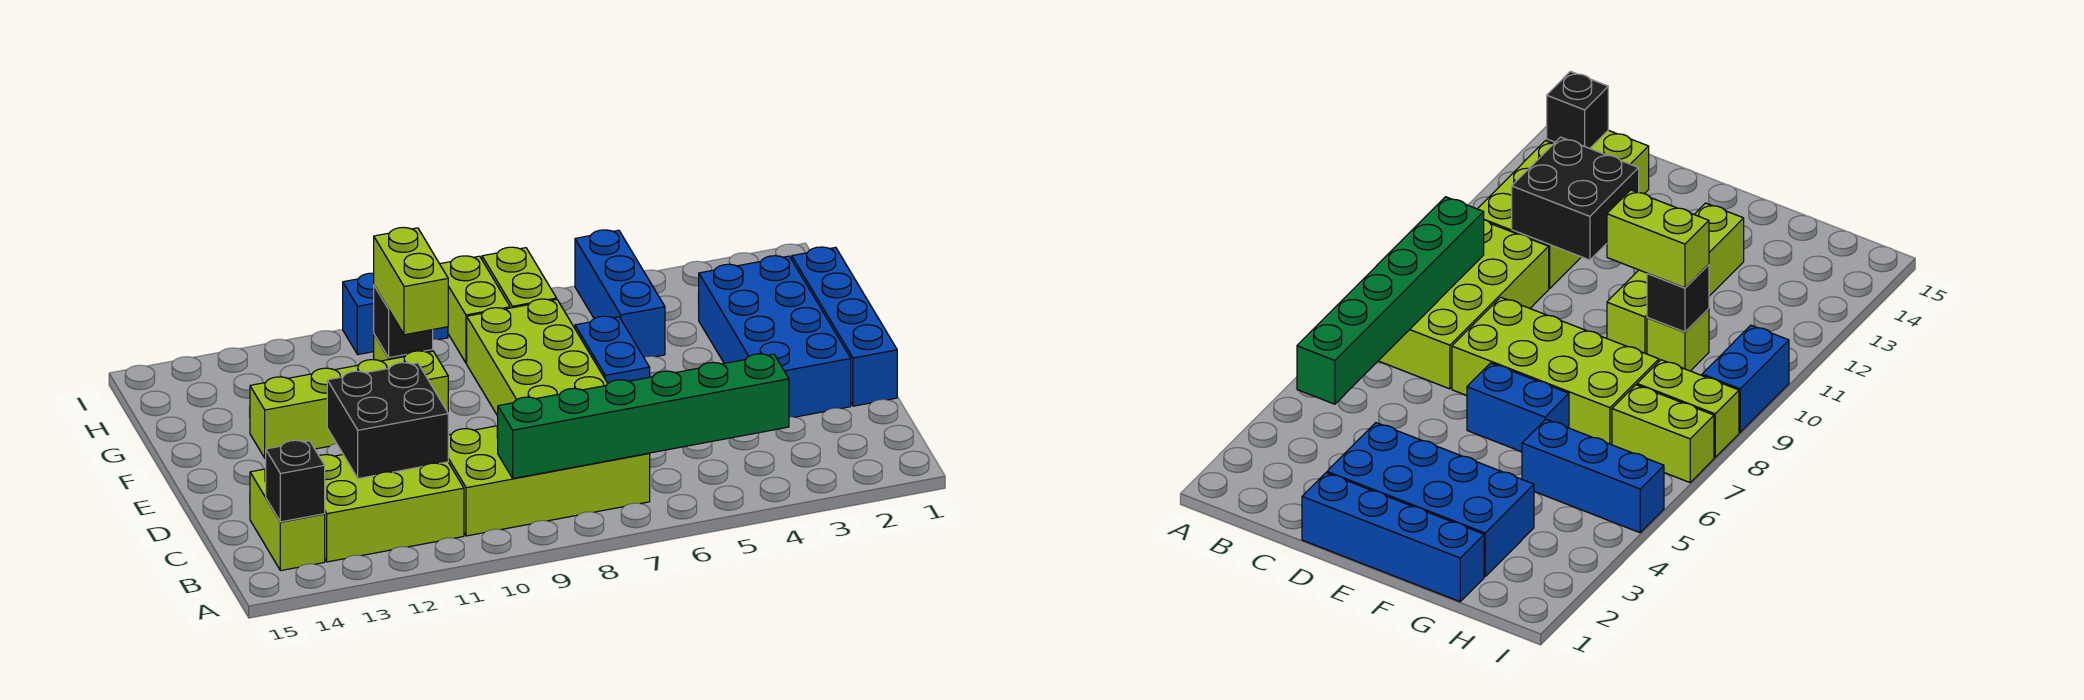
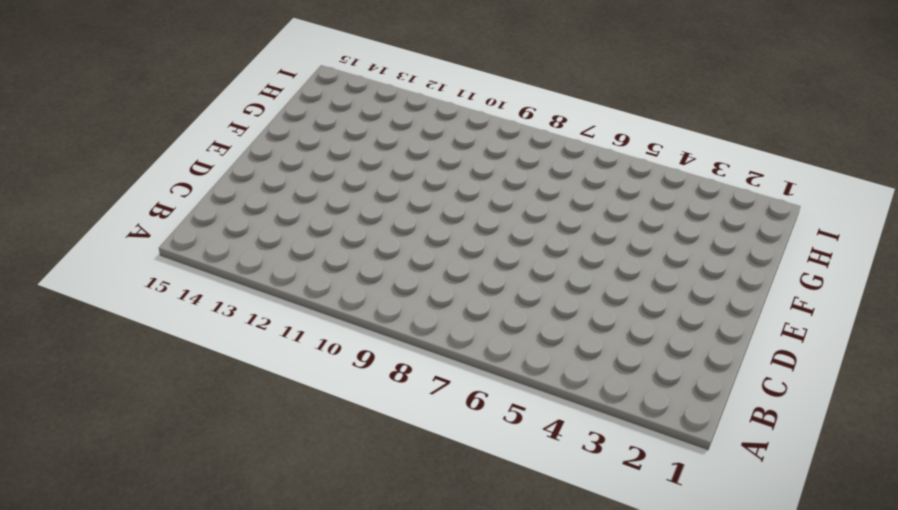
none -> lime brick B7:C10 level 1
none -> lime brick B11:C13 level 1
none -> lime brick B14:C14 level 1

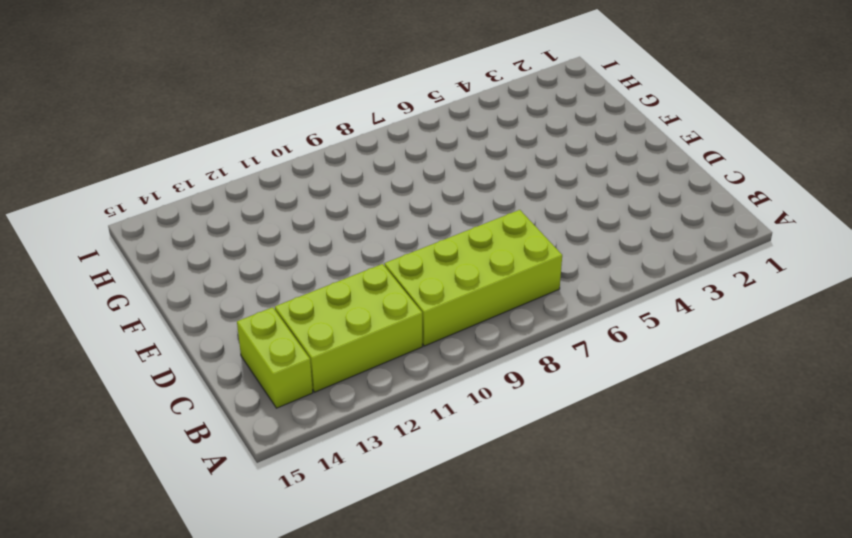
none -> blue brick D1:G1 level 1
none -> blue brick D2:G3 level 1
none -> lime brick D7:G8 level 1

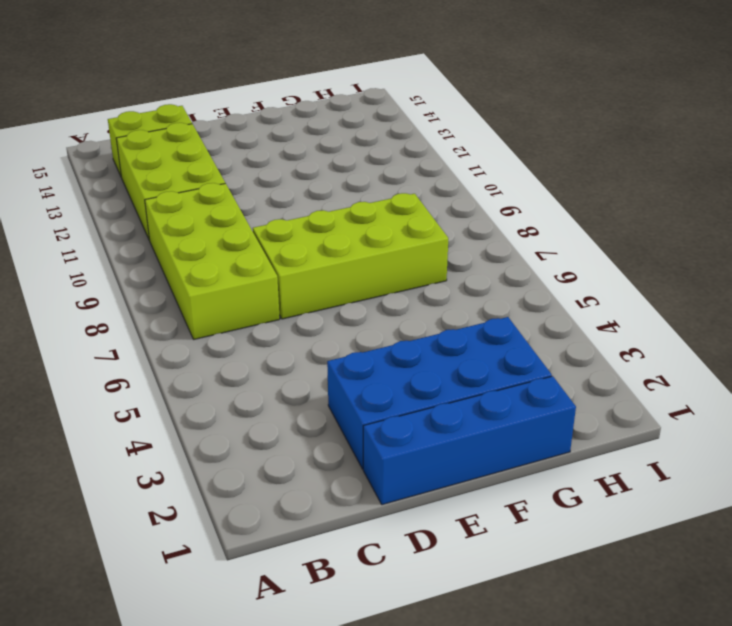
none -> blue brick E6:F6 level 1
none -> lime brick F10:F13 level 1
none -> blue brick G5:I5 level 1

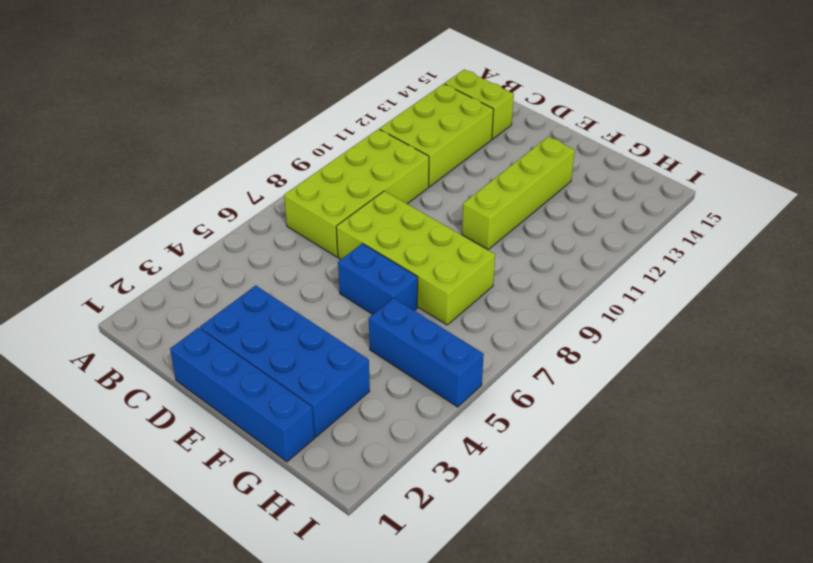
none -> lime brick G10 level 1
none -> lime brick H7:I7 level 1
none -> lime brick H8:I8 level 1

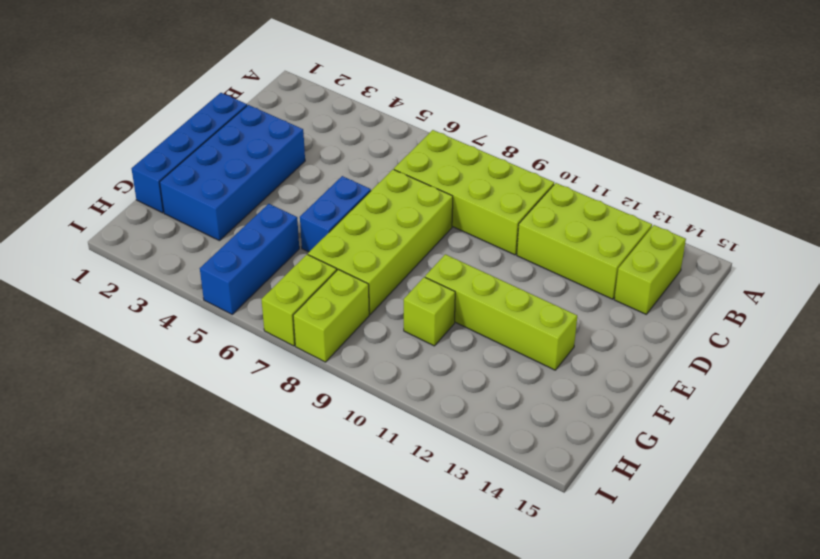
none -> blue brick I9:I10 level 1
none -> green brick B4:B9 level 2
none -> black brick B14 level 2

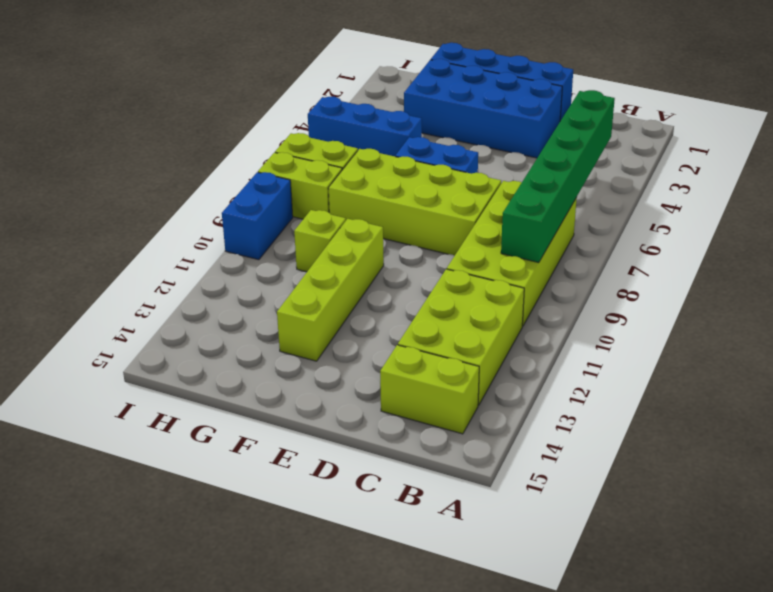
none -> black brick B14 level 2
none -> black brick C11:D12 level 2
none -> black brick G10 level 2

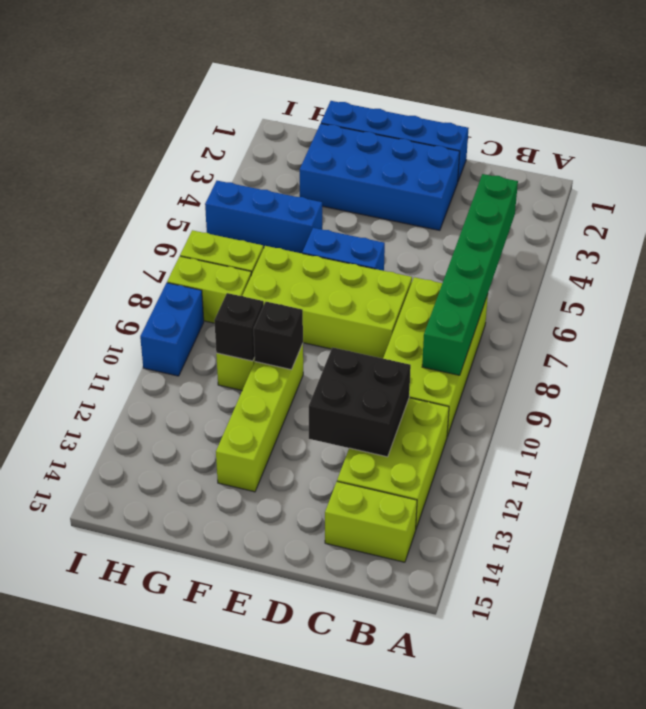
black brick F10 level 2 -> black brick B14 level 2
none -> lime brick F10:G10 level 3

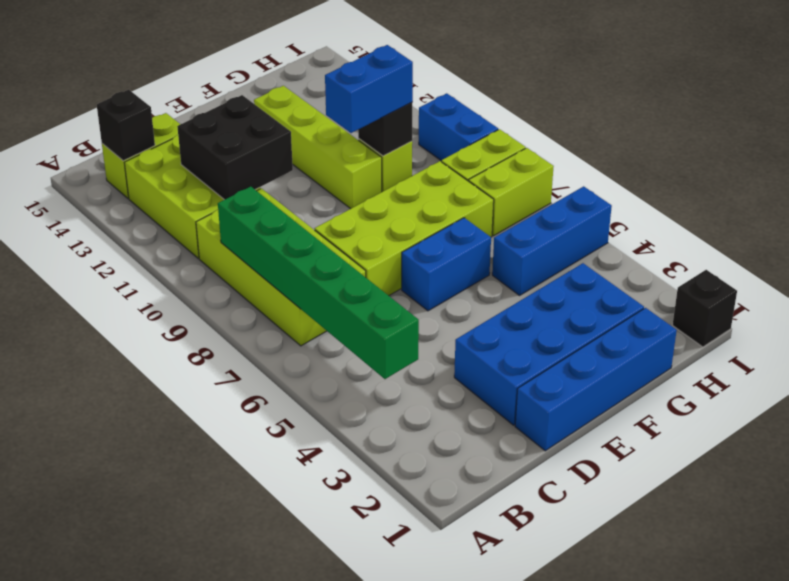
blue brick F10:G10 level 3 -> lime brick F10:G10 level 3
black brick I1 level 1 -> none

